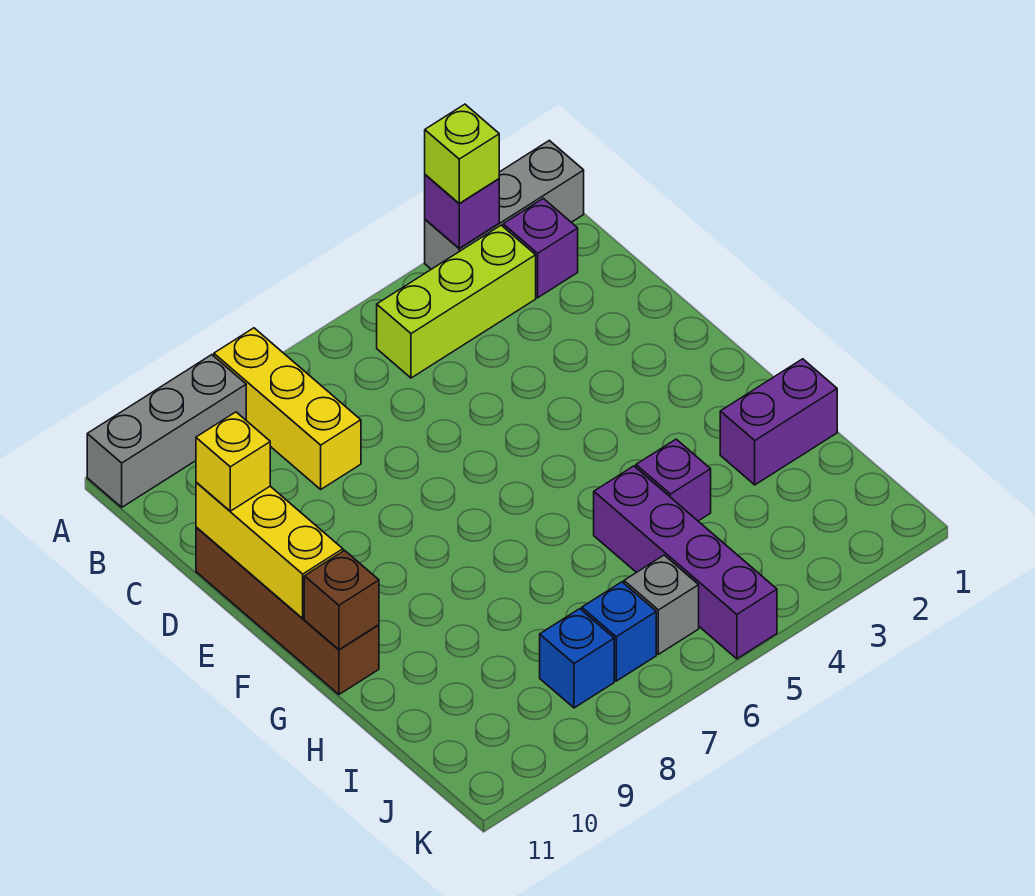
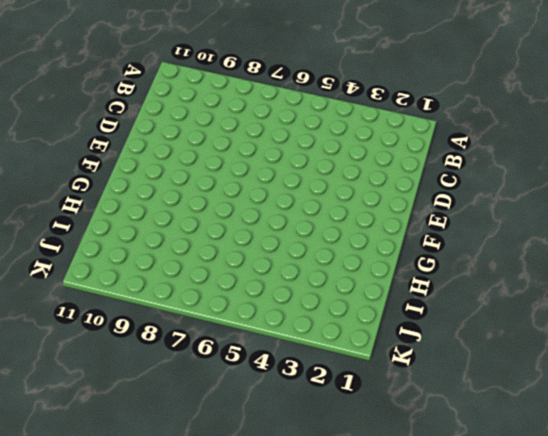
none -> grey brick A1:A3 level 1
none -> yellow brick A8:C8 level 1
none -> grey brick A9:A11 level 1

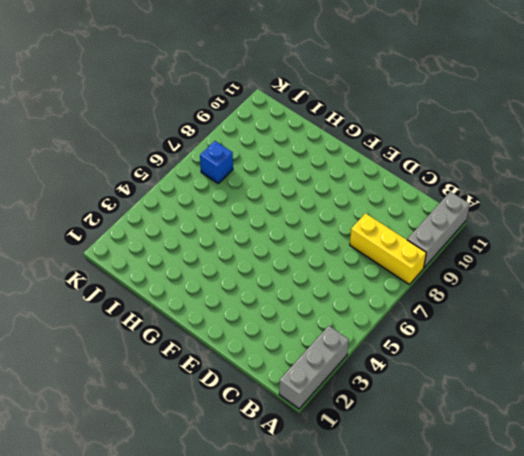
none -> purple brick B2 level 1
none -> lime brick B3:B5 level 1
none -> brown brick D11:G11 level 1

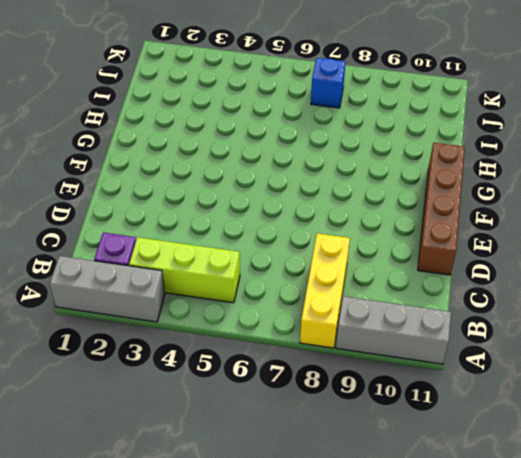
none -> purple brick H1:H2 level 1
none -> purple brick H4 level 1
none -> purple brick H5:K5 level 1

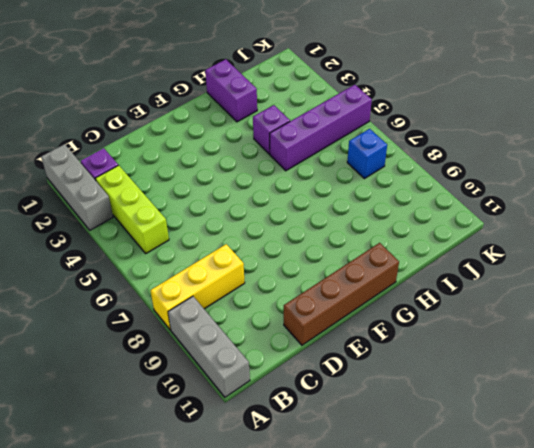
none -> grey brick J6 level 1
none -> blue brick J8 level 1
none -> purple brick A3 level 2

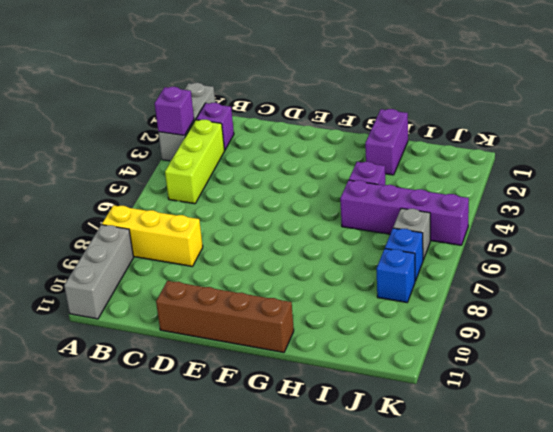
none -> yellow brick D11:F11 level 2
none -> brown brick G11 level 2
none -> lime brick A3 level 3

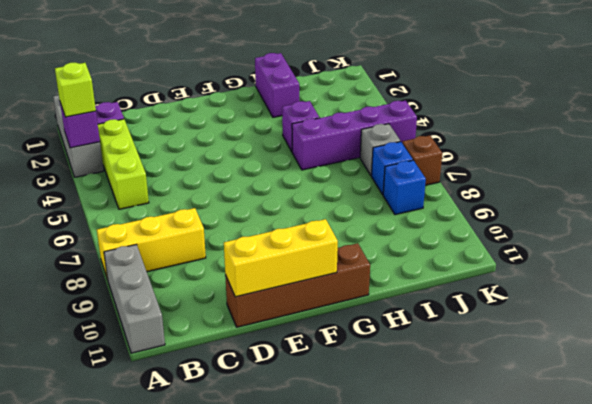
brown brick K7 level 1 -> brown brick G11 level 2
none -> yellow brick D11 level 3

